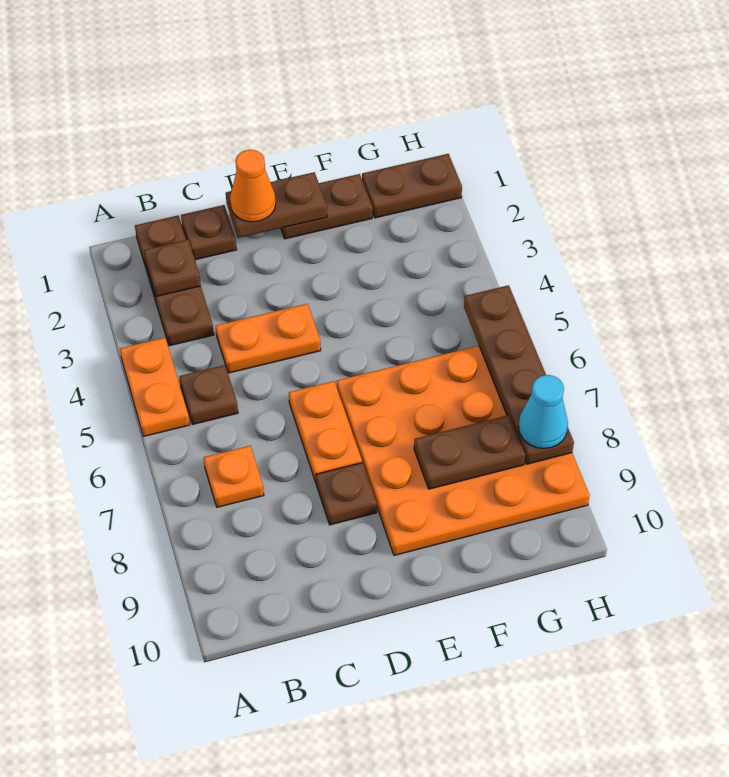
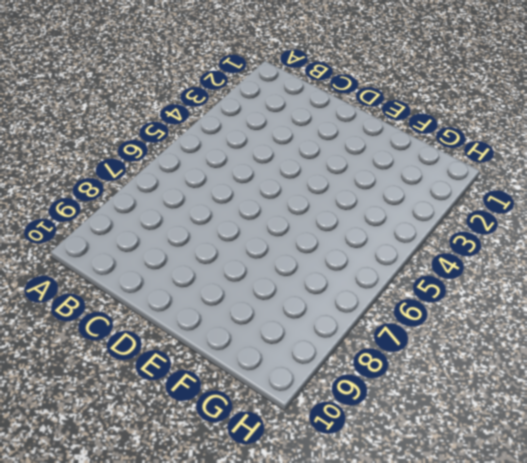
none -> orange plate A4:A5 level 1
none -> brown plate B1:B3 level 1
none -> brown plate B5 level 1

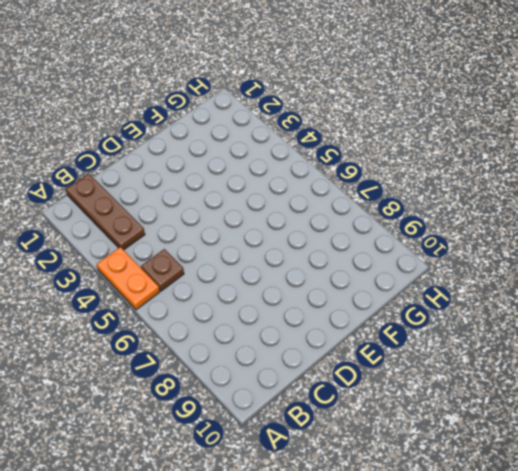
none -> orange plate B7 level 1
none -> brown plate C1 level 1
none -> orange plate C4:D4 level 1

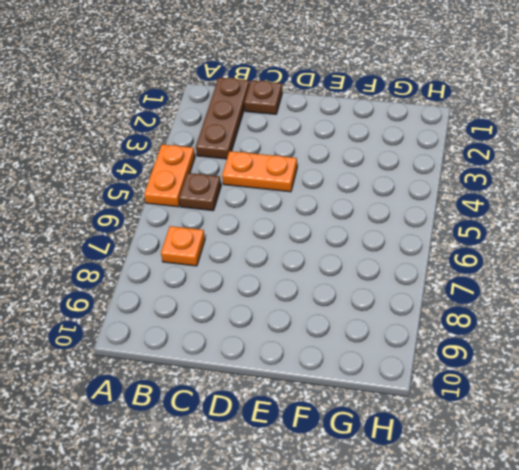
none -> orange plate D6:D7 level 1
none -> brown plate D8 level 1
none -> brown plate E1:F1 level 1

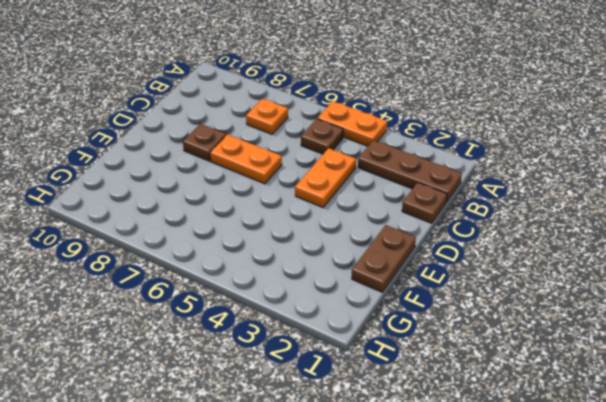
none -> orange plate E6:H9 level 1
none -> brown plate G1:H1 level 1
none -> brown plate B2 level 2

